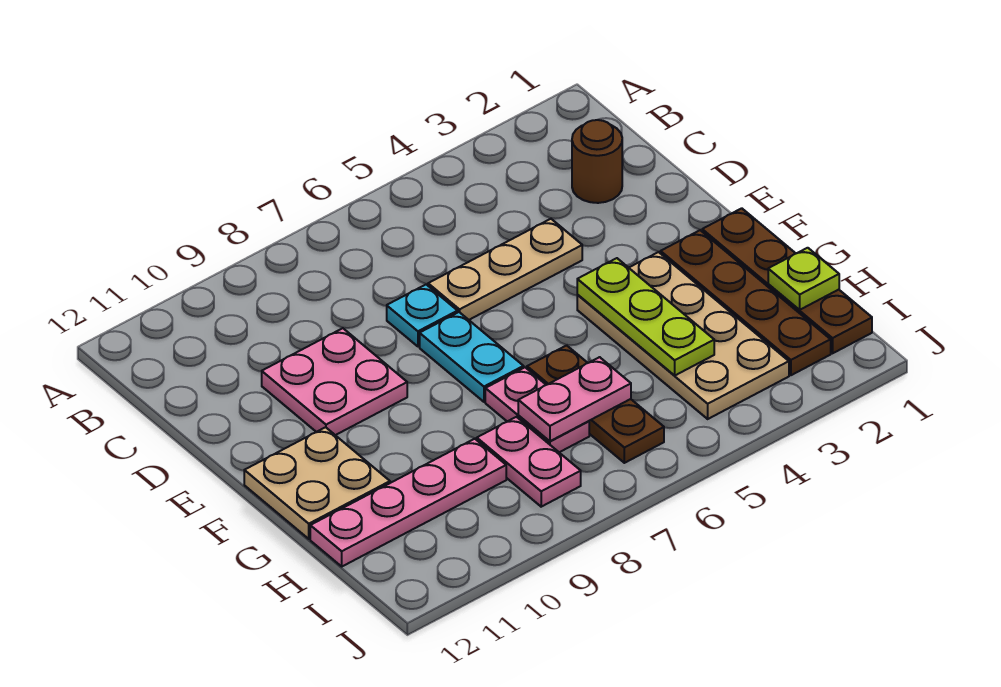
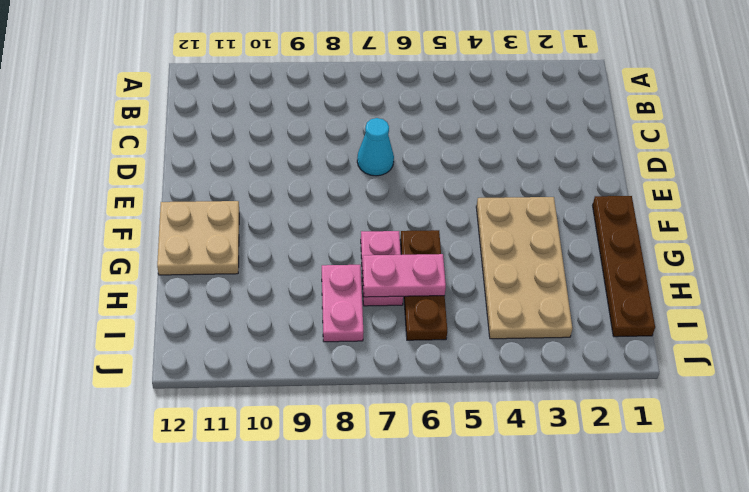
cyan cone D7 level 1 -> cyan plate D7 level 1
none -> brown round brick C2 level 1
none -> tan plate D4:D6 level 1
none -> pink plate D9:E10 level 1

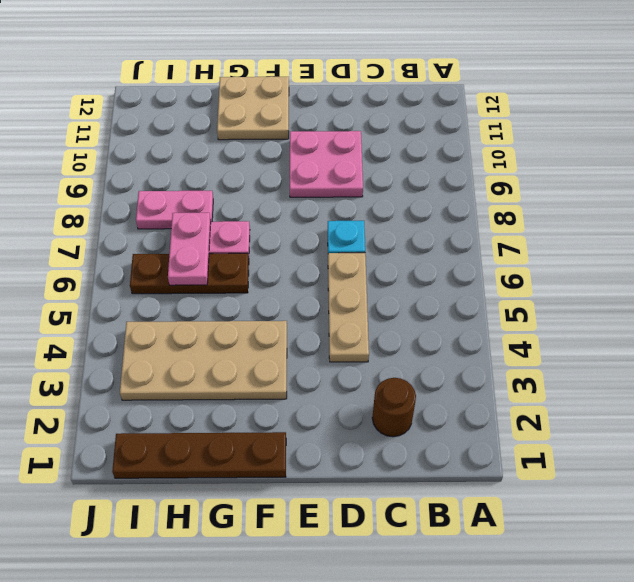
none -> cyan plate E7:F7 level 1
none -> brown plate F2:I2 level 1
none -> pink plate H9:H12 level 1

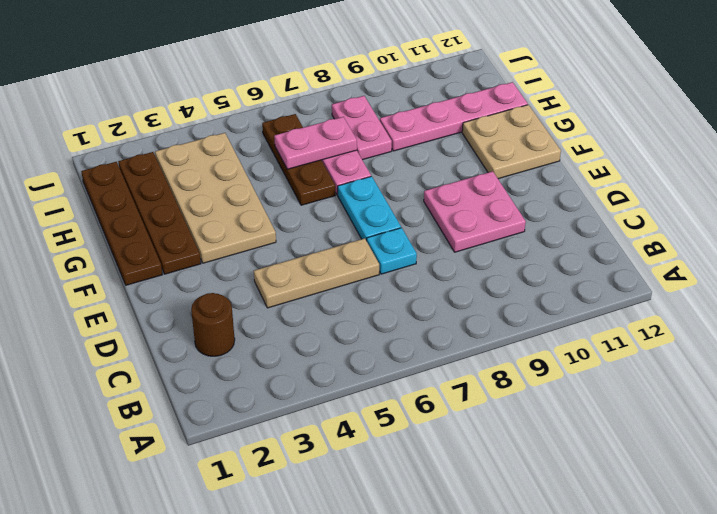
none -> lime plate F4:H4 level 2
none -> lime plate H1 level 2

